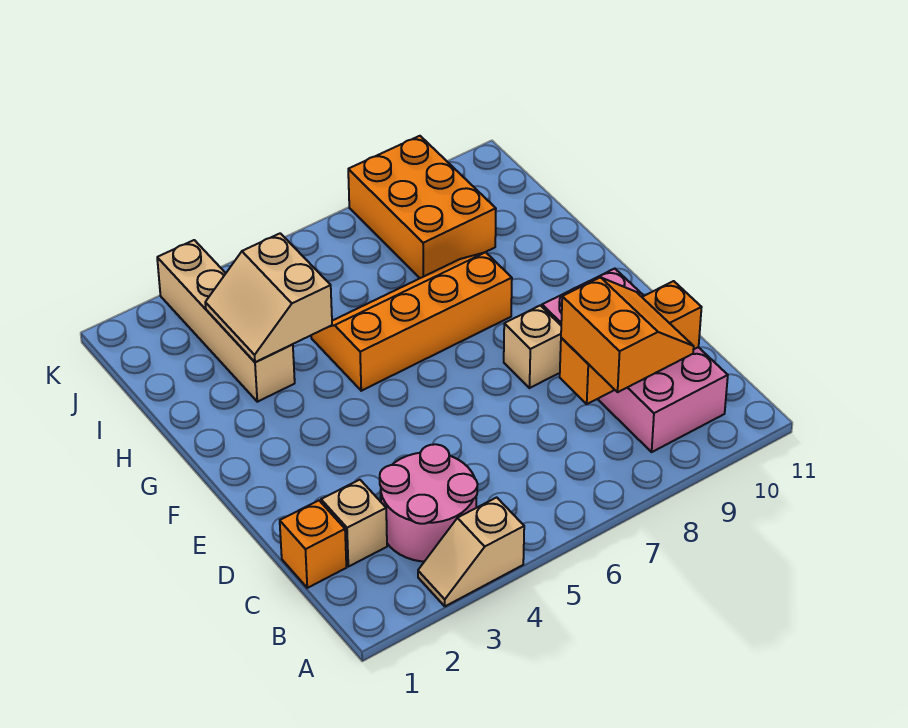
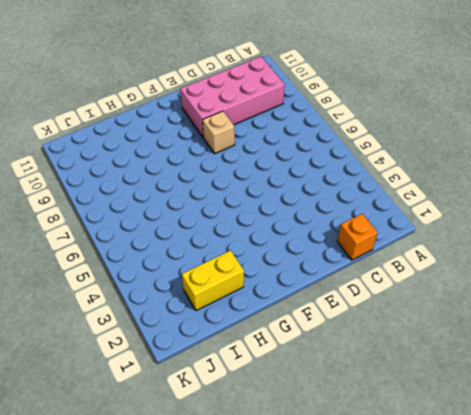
yellow brick H2:I2 level 1 -> none
none -> tan slope A3:A4 level 1 top 4
none -> pink round brick B3:C4 level 1
none -> tan brick C2 level 1

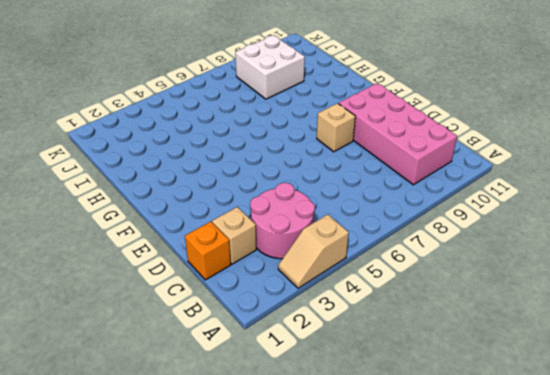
white brick I8:J9 level 1 -> orange brick I8:K9 level 1
none -> orange slope G5:H8 level 1 top G
none -> tan brick H3:K3 level 1
none -> orange brick C8:C10 level 2

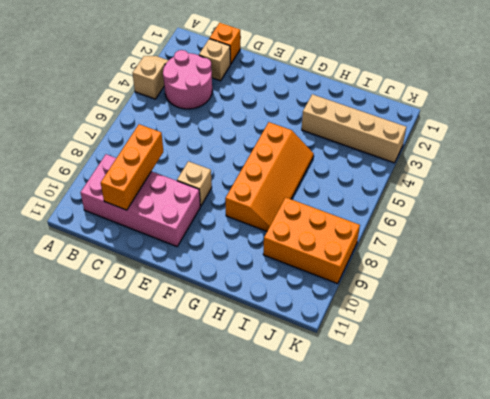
none -> tan slope H3:I4 level 2 top 4
none -> orange slope B8:C9 level 3 top 8

